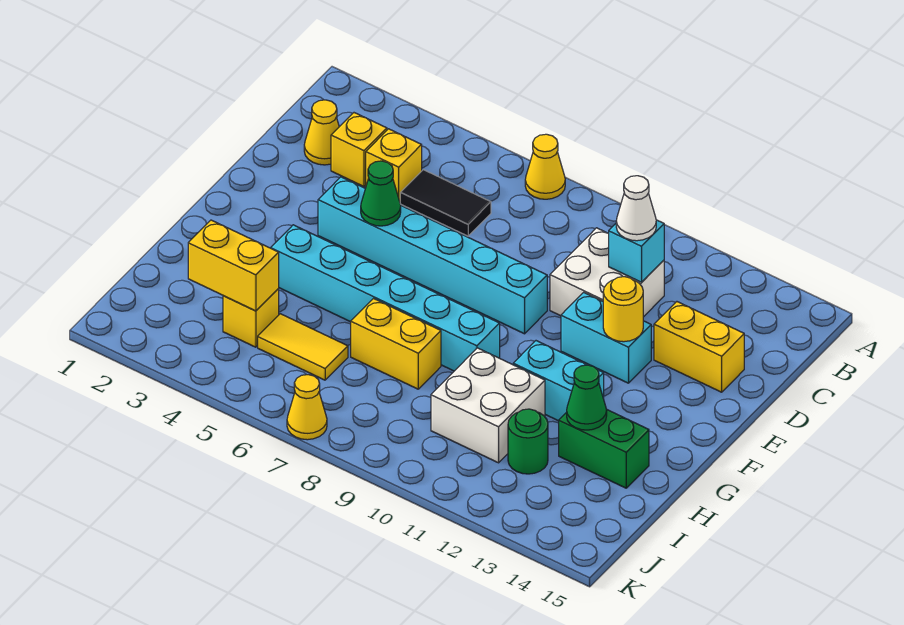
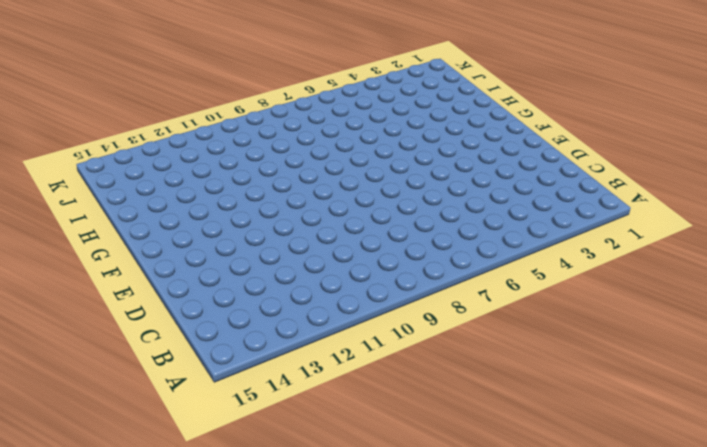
none -> yellow cone A7 level 1
none -> yellow cone C2 level 1
none -> yellow brick C3 level 1

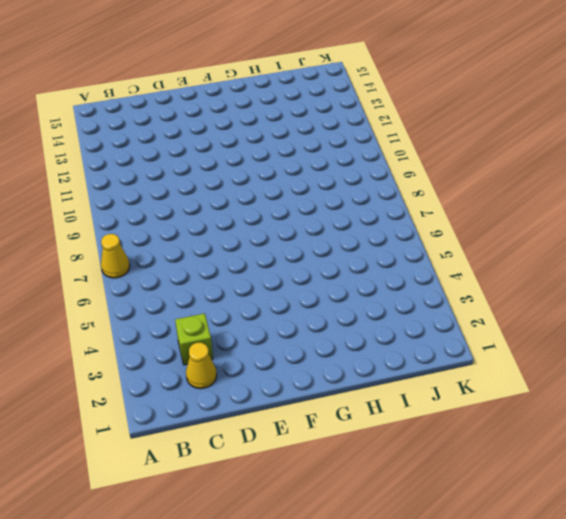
lime brick C3 level 1 -> yellow brick C3 level 1
none -> yellow brick C4 level 1
none -> black tile C5:C6 level 1
none -> white brick C10:D11 level 1

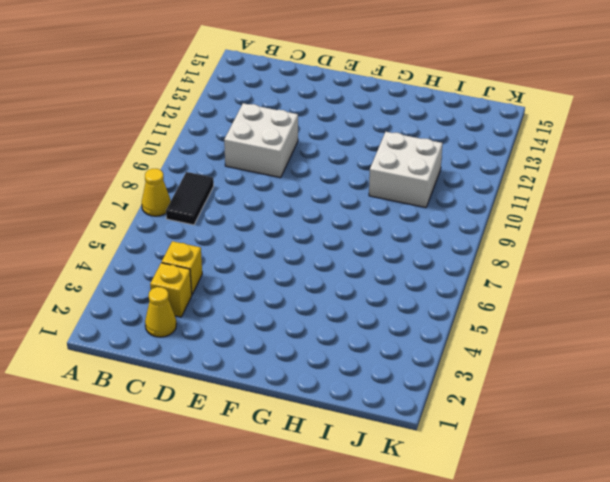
black tile B7:B8 level 1 -> black tile C5:C6 level 1
none -> yellow brick D13:D14 level 1
none -> cyan brick E4:E9 level 1
none -> cyan brick E11:E12 level 1

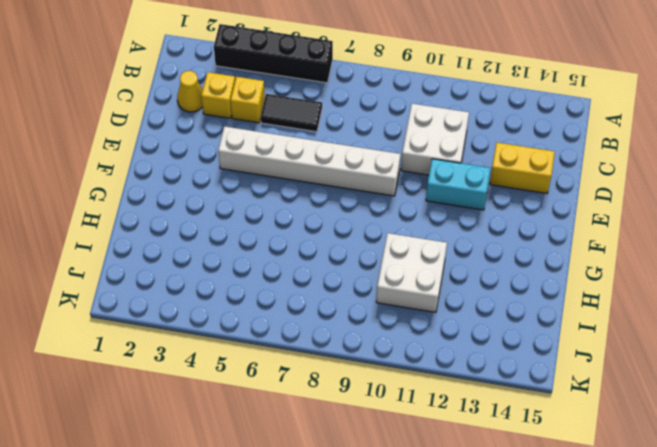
black brick A3:A6 level 1 -> none
white brick E4:E9 level 1 -> cyan brick E4:E9 level 1
none -> yellow cone A7 level 1
none -> cyan brick G4:G9 level 1
none -> cyan brick G11:G12 level 1

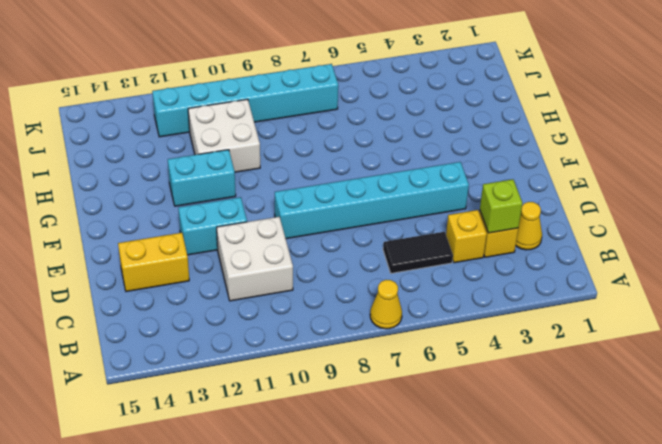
lime brick C3 level 2 -> none
cyan brick J7:J12 level 1 -> cyan brick G4:G9 level 1
none -> yellow brick H7:H8 level 1
none -> green brick H13:H14 level 1
none -> yellow brick I4 level 1

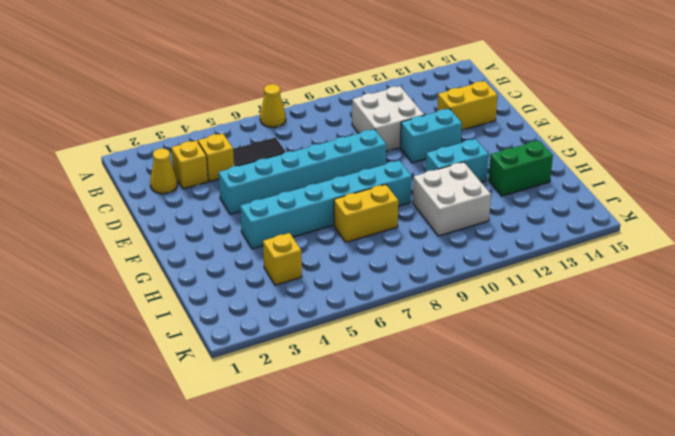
none -> yellow tile I5:I6 level 1
none -> green round brick I12 level 1
none -> yellow cone K7 level 1

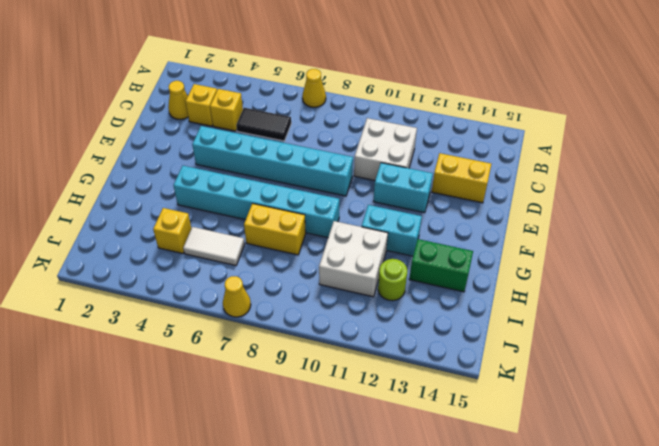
white tile I5:I6 level 1 -> yellow tile I5:I6 level 1
lime round brick I12 level 1 -> green round brick I12 level 1
none -> cyan brick C11 level 2
none -> green cone E5 level 2
none -> yellow round brick E12 level 2

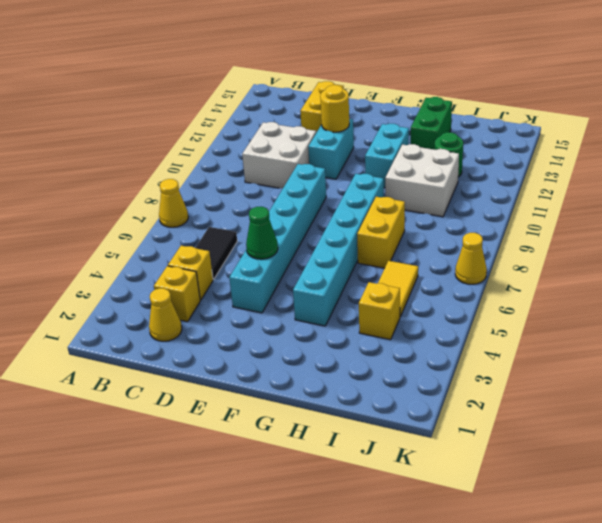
none -> cyan brick C11 level 2
none -> green cone H13 level 2
none -> yellow brick I3:I4 level 2

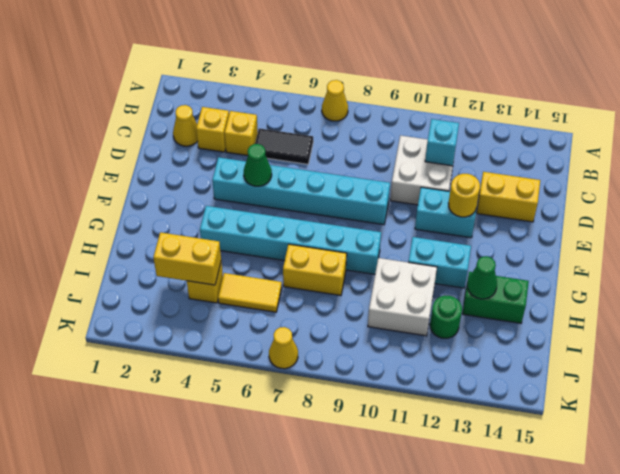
none -> white cone C11 level 3

